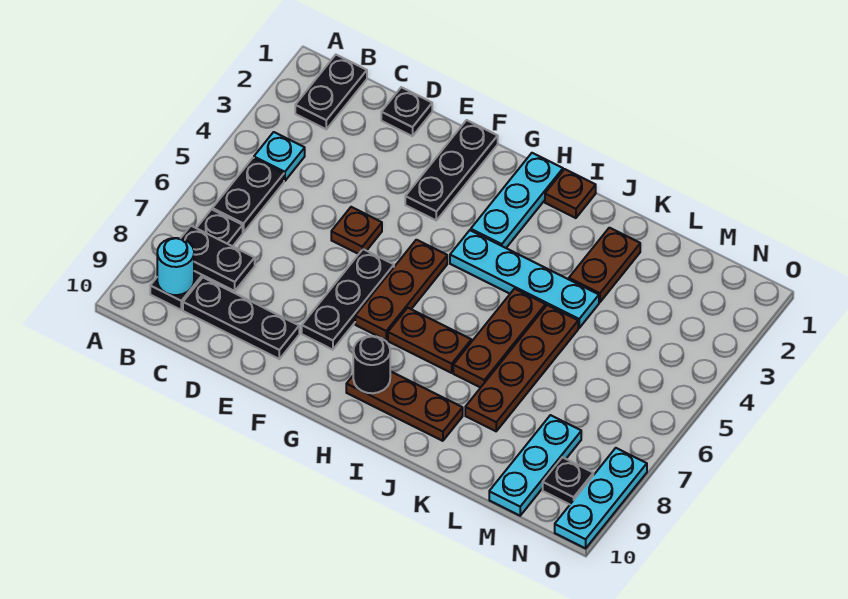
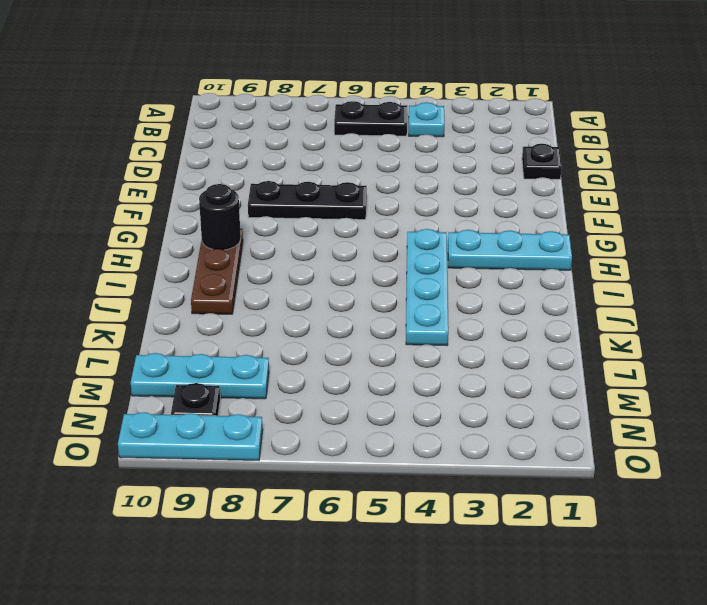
none -> black plate B1:B2 level 1
none -> black plate B7:B9 level 1
none -> black plate C9:E9 level 1

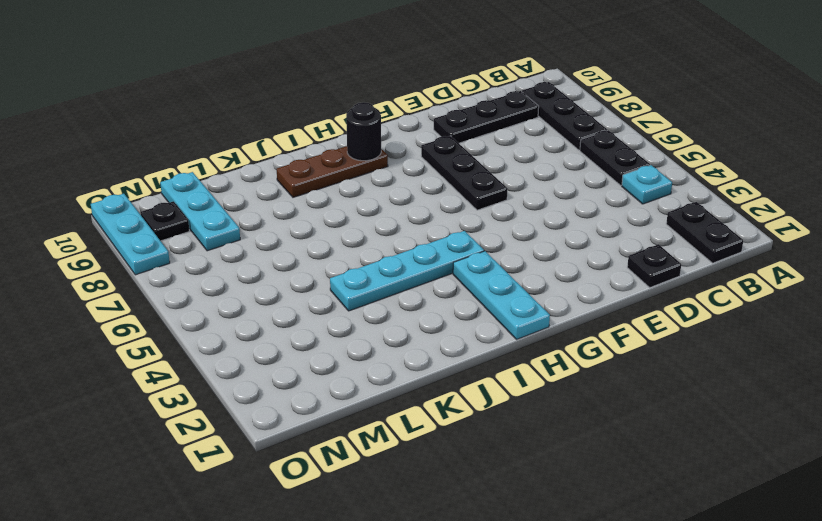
none -> brown plate E5 level 1
none -> black plate F1:F3 level 1
none -> brown plate G5:G7 level 1

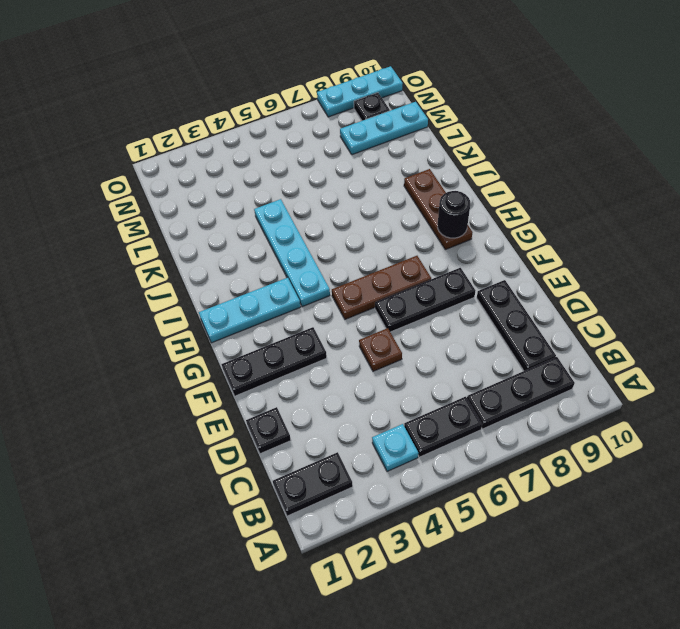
none -> brown plate H7:I7 level 1
none -> brown plate I1 level 1
none -> brown plate J5:J7 level 1

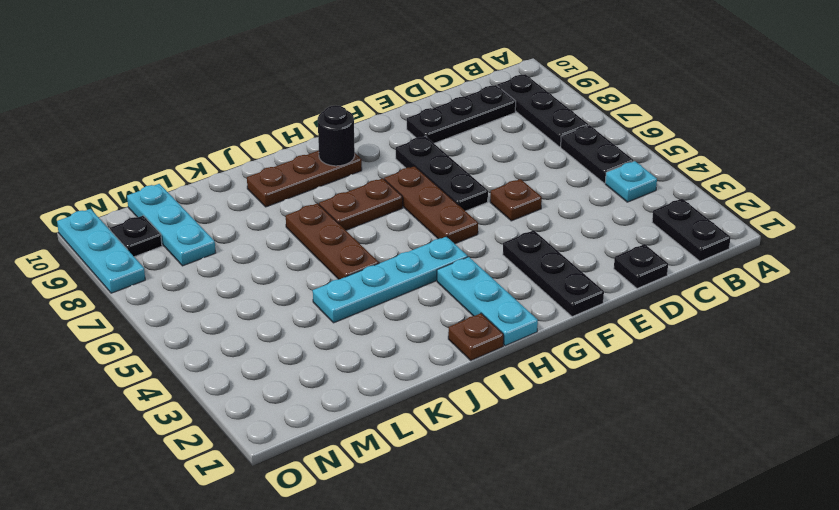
none -> brown plate K2:K3 level 1
none -> brown plate K5:K8 level 1
none -> black plate B8:C8 level 2

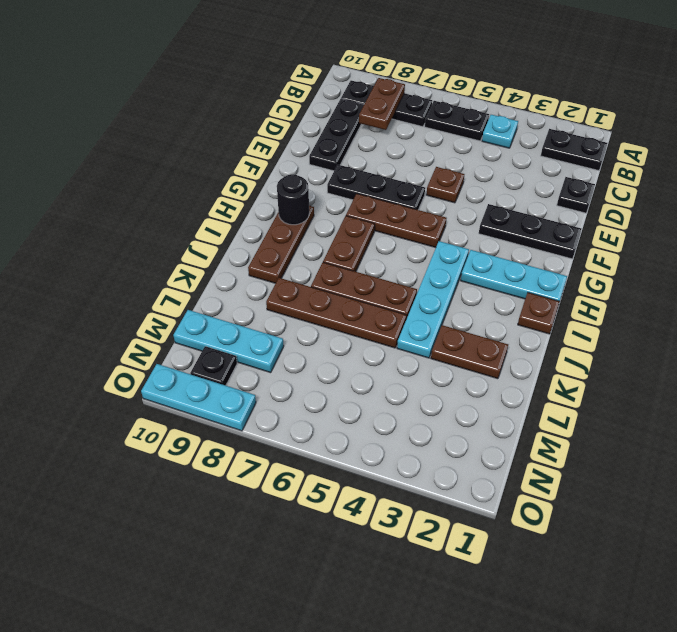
brown plate B8:C8 level 2 -> black plate B8:C8 level 2
none -> cyan round brick B9 level 2

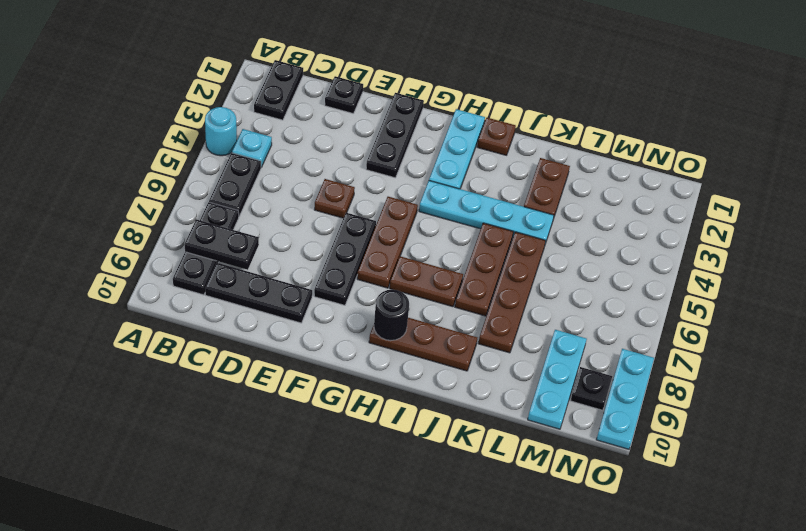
cyan round brick A4 level 1 -> cyan round brick B9 level 2

